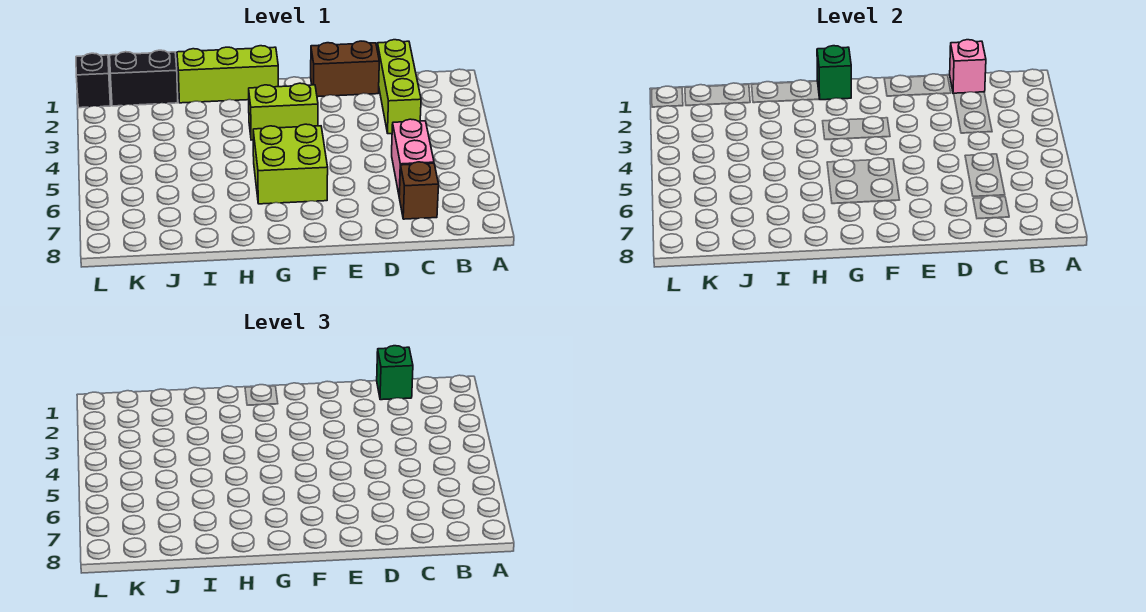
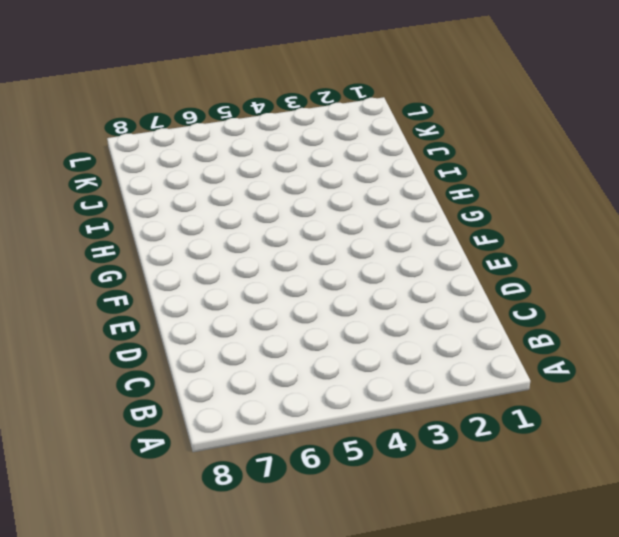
none -> lime brick C1:C3 level 1
none -> pink brick C5:C6 level 1
none -> brown brick C7 level 1

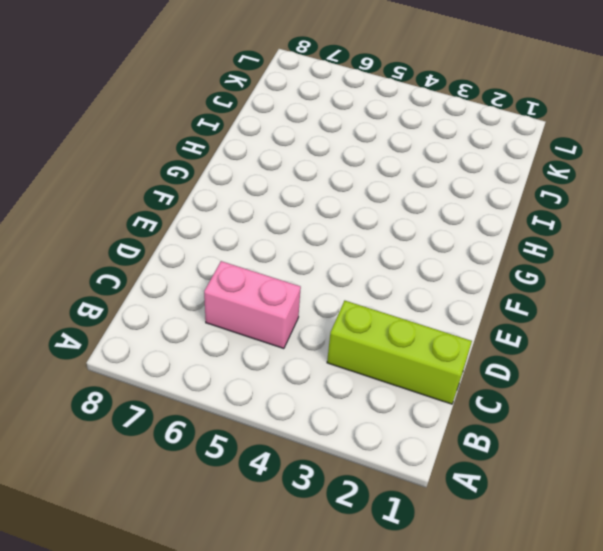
none -> brown brick C7 level 1
none -> brown brick D1:E1 level 1
none -> lime brick F3:G3 level 1

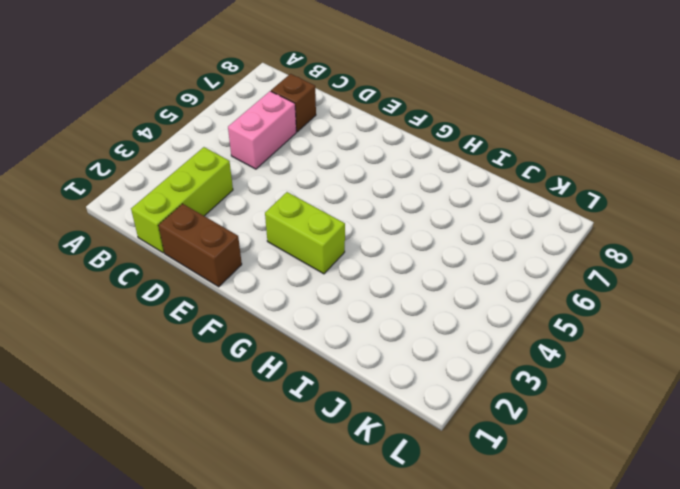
none -> lime brick F5:G6 level 1
none -> lime brick G1:I1 level 1
none -> black brick J1:K1 level 1

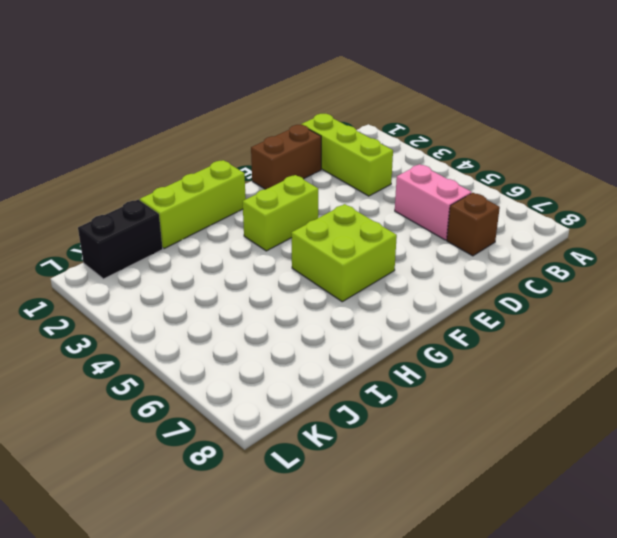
none -> black brick L1 level 1
none -> pink brick C1 level 2
none -> green brick G1 level 2

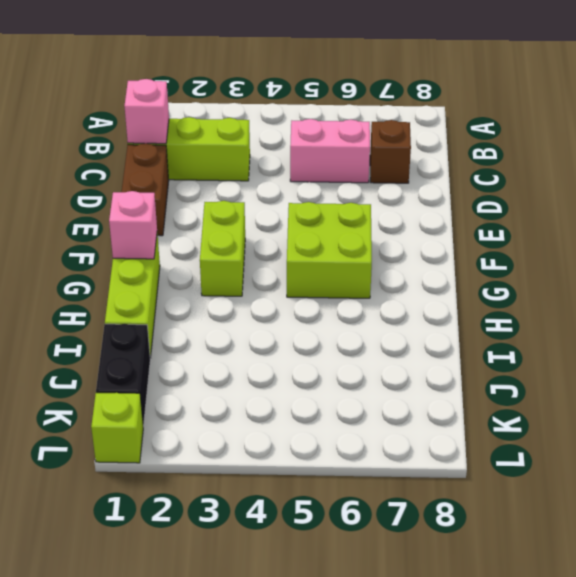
pink brick G1 level 2 -> green brick G1 level 2
lime brick L1 level 1 -> black brick L1 level 1
none -> green brick C1 level 3

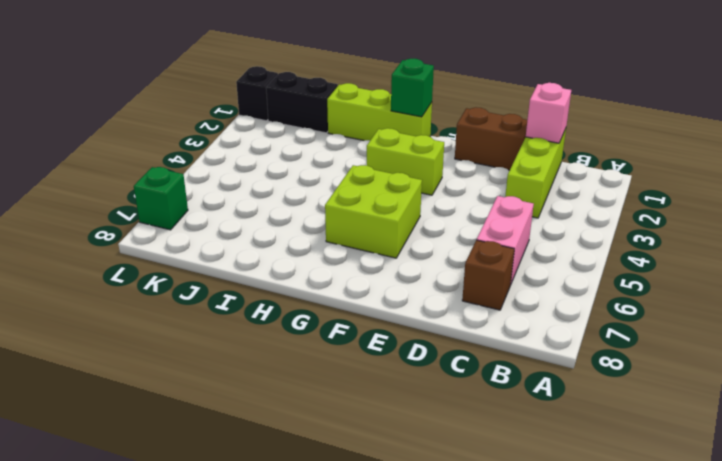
green brick L7 level 1 -> green brick C1 level 3

